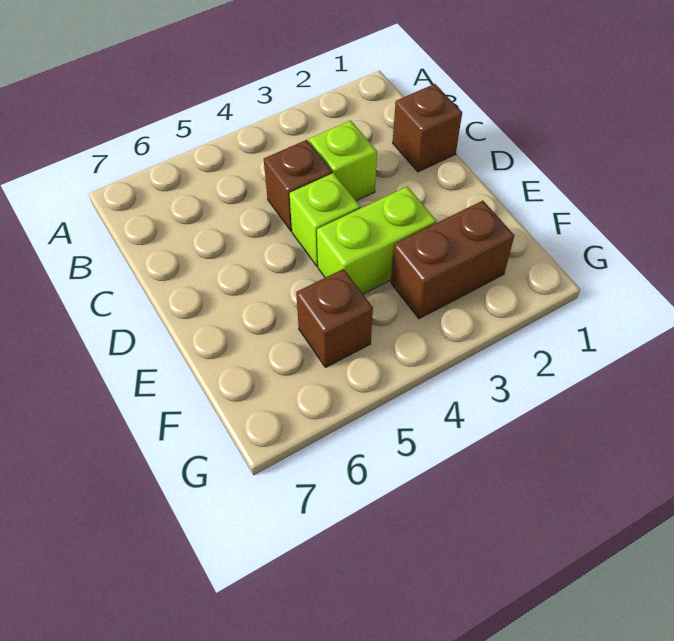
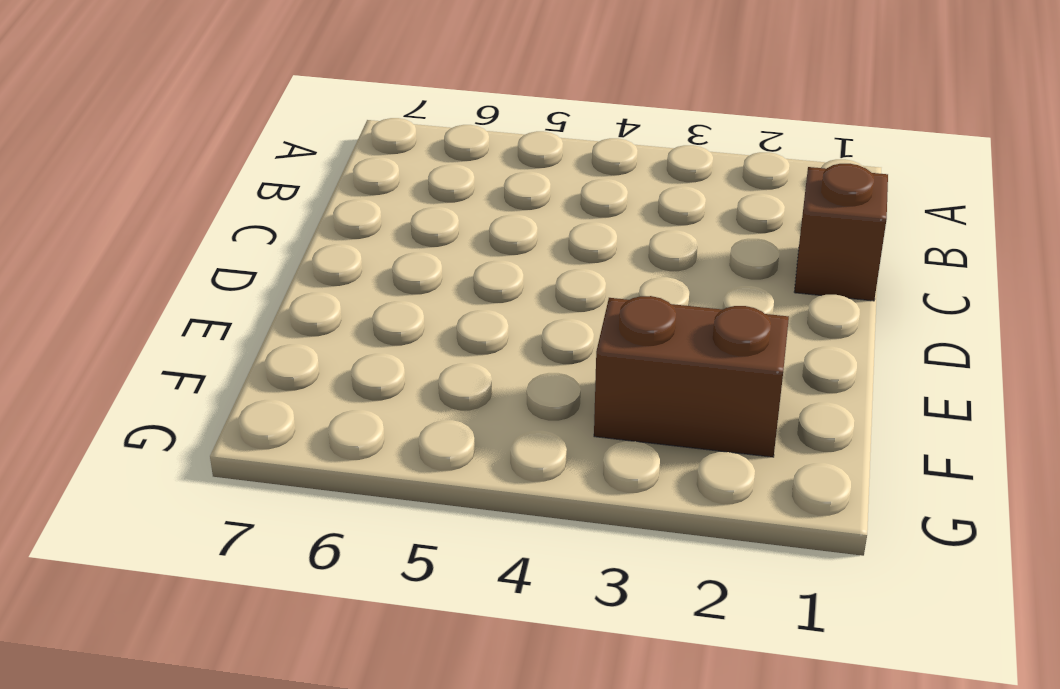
none -> lime brick C3 level 1
none -> brown brick C4 level 1

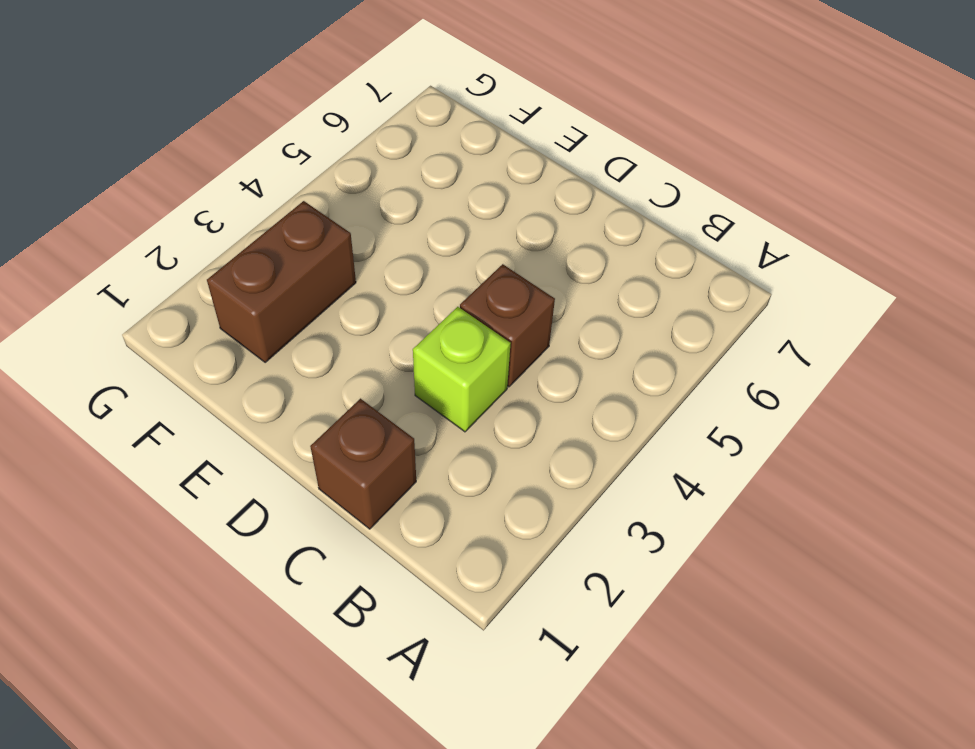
none -> lime brick D4 level 1
none -> lime brick E3:E4 level 1

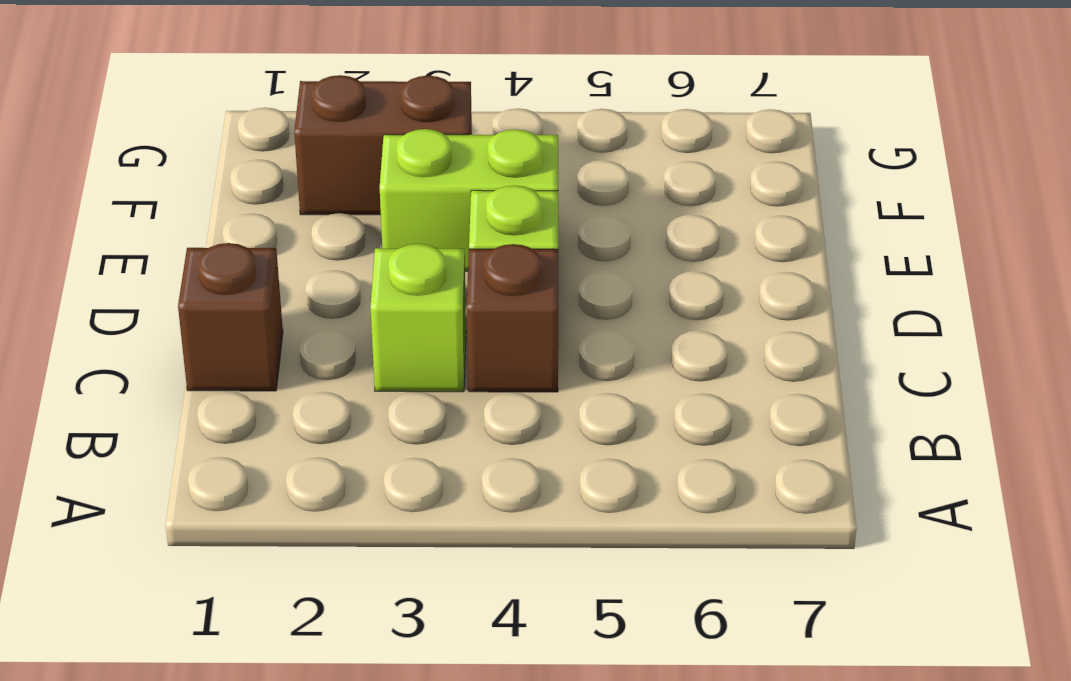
none -> brown brick F5 level 1

